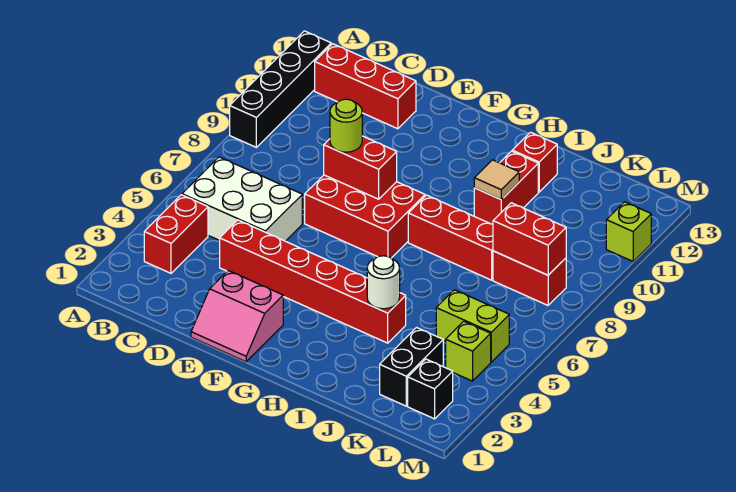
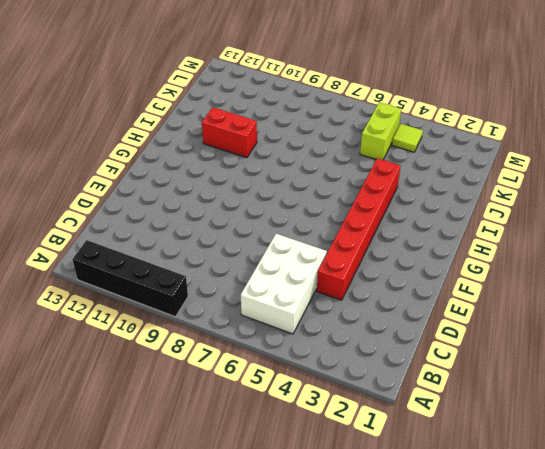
lime tile L4 level 1 -> lime brick L4 level 1
none -> red brick B3:B4 level 1
none -> red brick B12:D12 level 1
none -> pink slope E1:F2 level 1 top 2

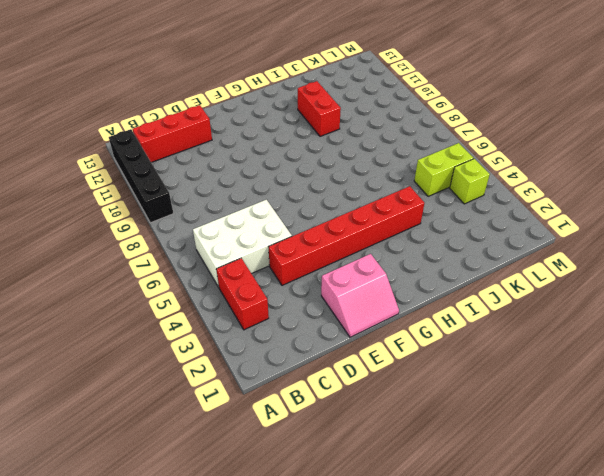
none -> red brick E7:G8 level 1
none -> red brick H8:J8 level 1
none -> red brick I12 level 1

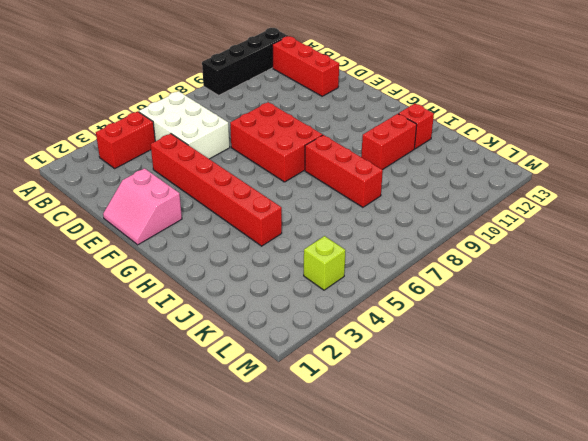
none -> black brick K2:K3 level 1
none -> lime brick K5:L5 level 1
none -> red brick K8:L8 level 1

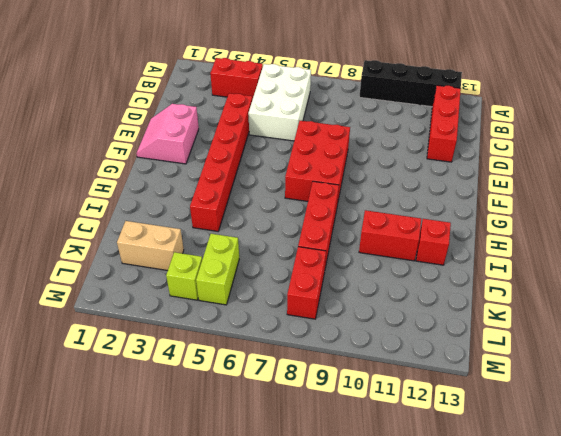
tan brick K2:K3 level 1 -> black brick K2:K3 level 1
none -> black brick L2 level 1
none -> lime brick M11 level 1
none -> red brick E8:F8 level 2

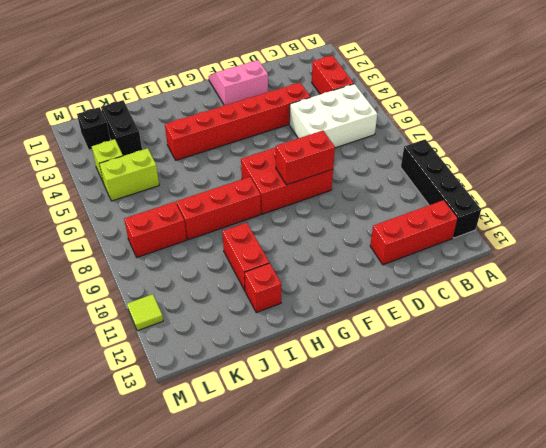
lime tile M11 level 1 -> lime brick M11 level 1
none -> white round brick I4 level 2
none -> tan tile I10 level 2
none -> red brick K8:L8 level 2

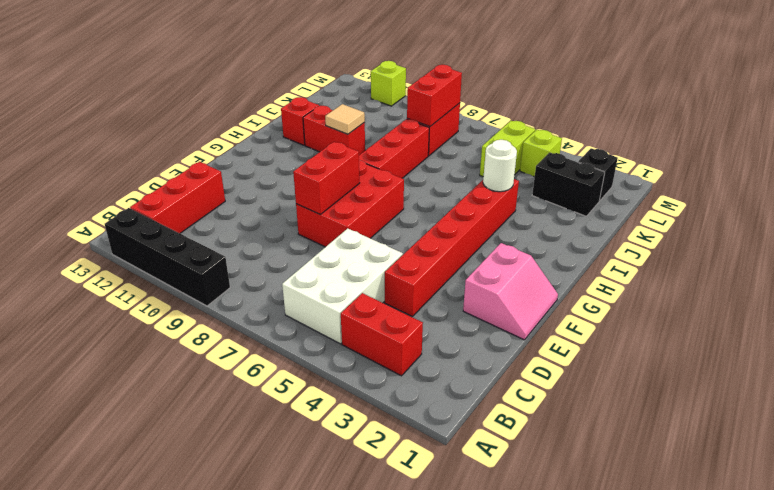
none -> lime round brick E8 level 3

